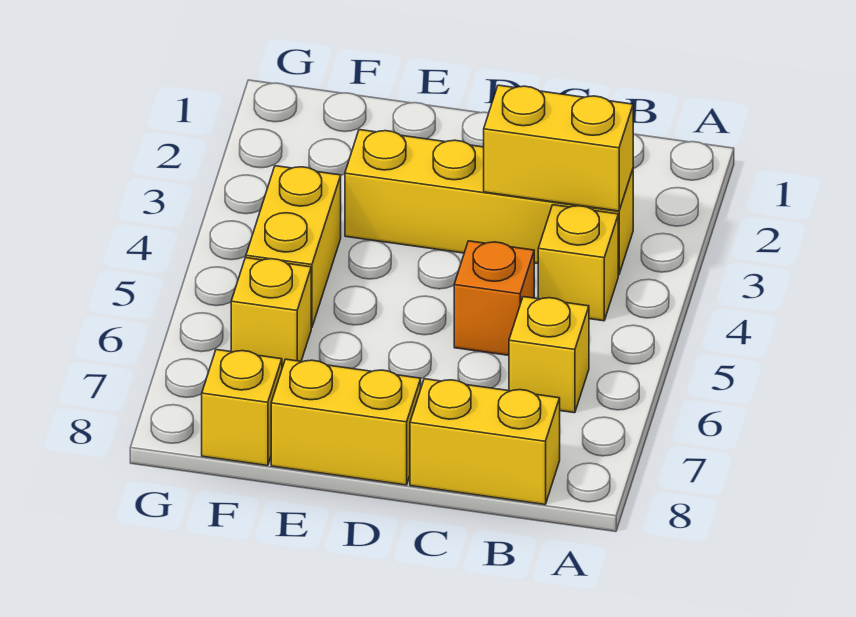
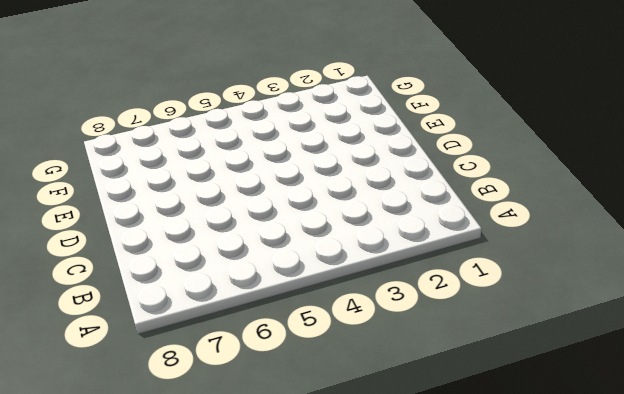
none -> yellow brick B3:E3 level 1
none -> yellow brick B4 level 1

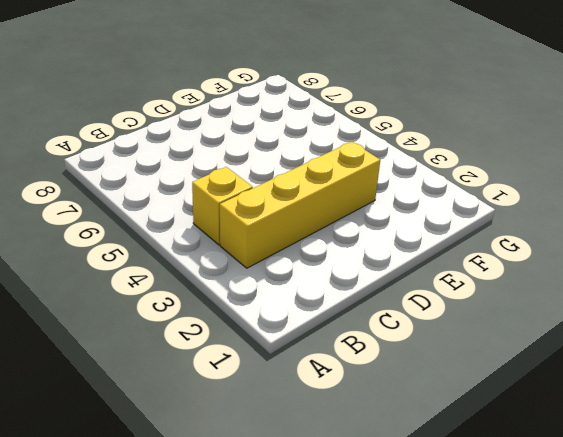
none -> yellow brick B6 level 1
none -> yellow brick B8:C8 level 1

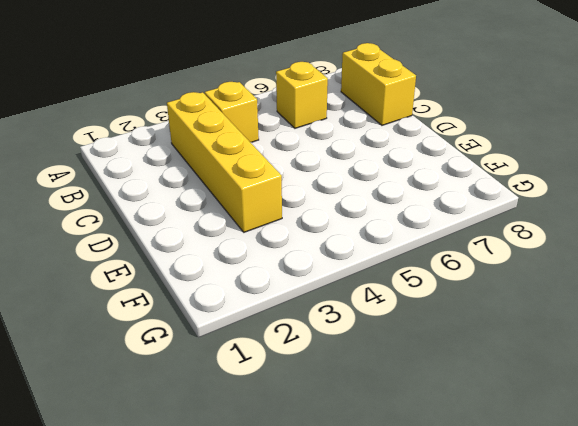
none -> orange brick C5 level 1
none -> yellow brick D8:E8 level 1

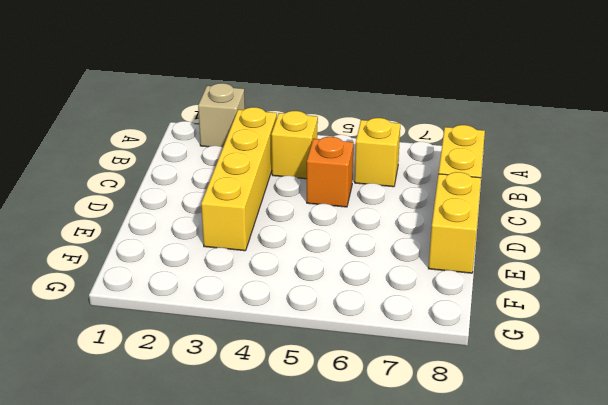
tan brick A2 level 1 -> none
none -> yellow brick F4:F5 level 1
none -> yellow brick F6 level 1

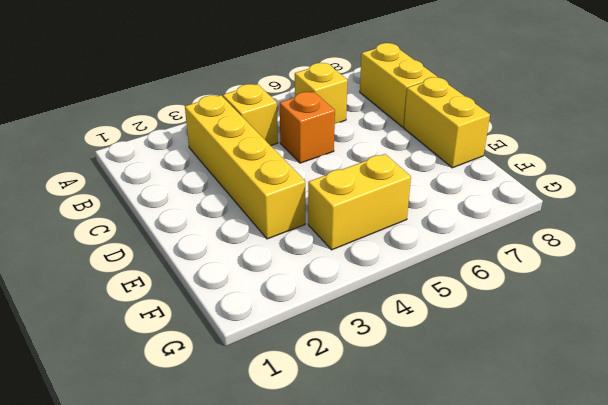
none -> yellow brick F6 level 1
none -> yellow brick F8 level 1

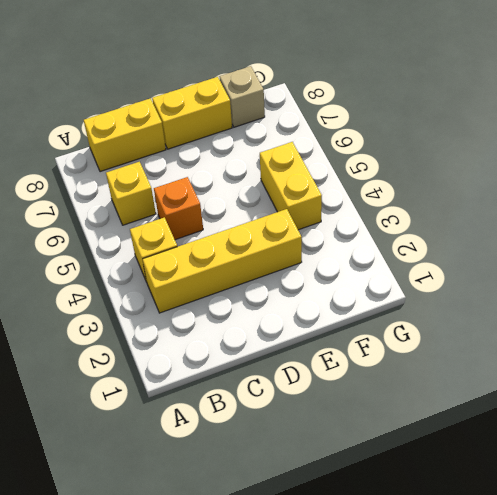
tan brick F8 level 1 -> yellow brick F8 level 1
none -> yellow brick F6 level 1
none -> yellow brick B3:C3 level 2

